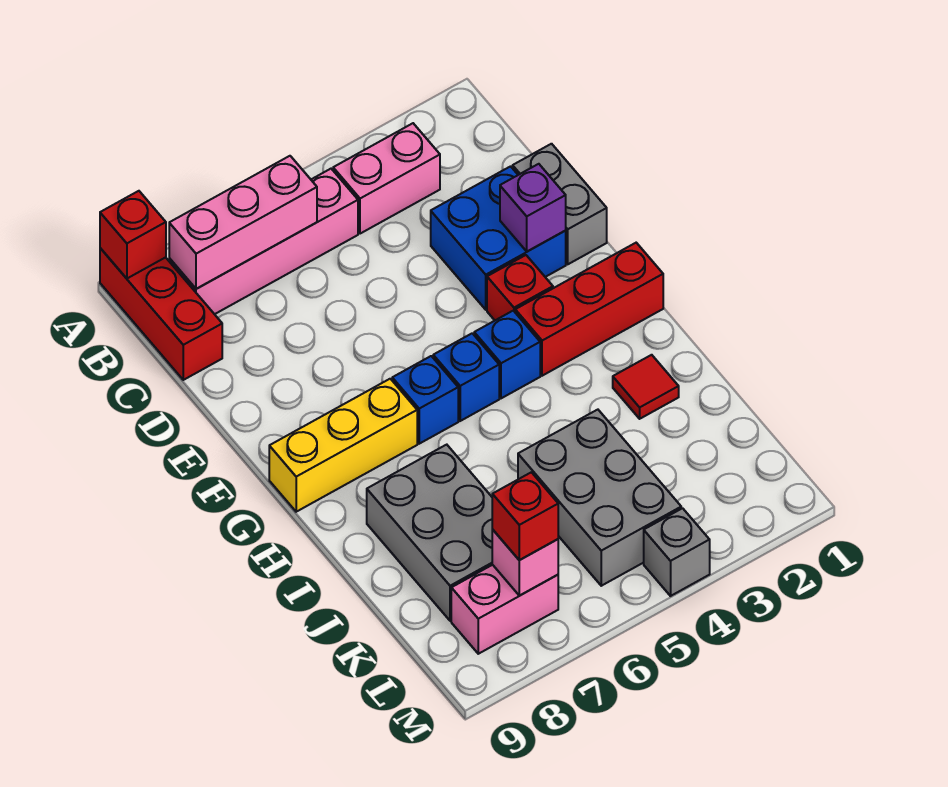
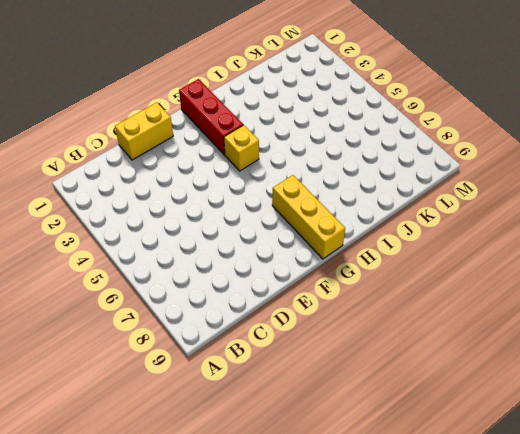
yellow brick D1:E1 level 1 -> grey brick D1:E1 level 1
yellow brick G4 level 1 -> blue brick G4 level 1
none -> red brick A9:C9 level 1
none -> pink brick B3:B4 level 1
none -> pink brick B5:B8 level 1

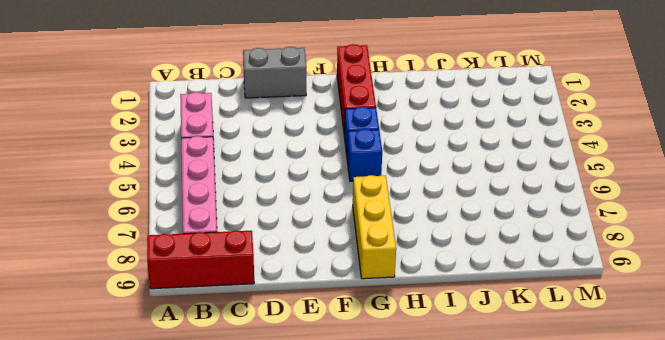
none -> blue brick D2:E3 level 1
none -> red brick F3 level 1
none -> blue brick G6 level 1

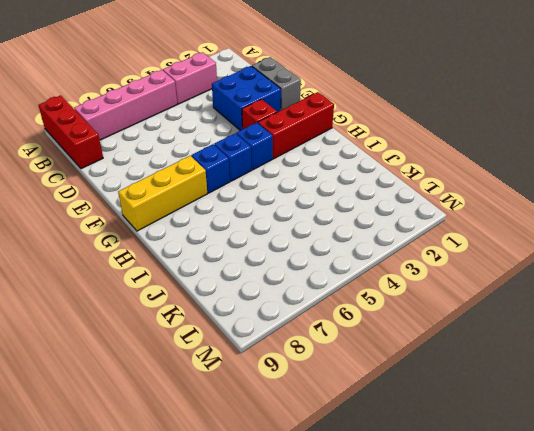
none -> red tile I2 level 1
none -> grey brick I7:K8 level 1
none -> grey brick J4:L5 level 1

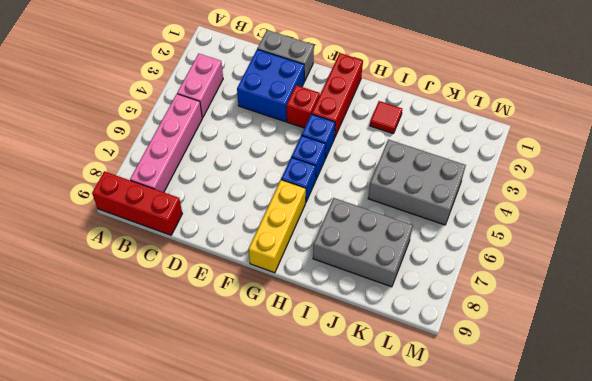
none -> pink brick L7:L8 level 1
none -> grey brick M4 level 1
none -> red brick A9 level 2

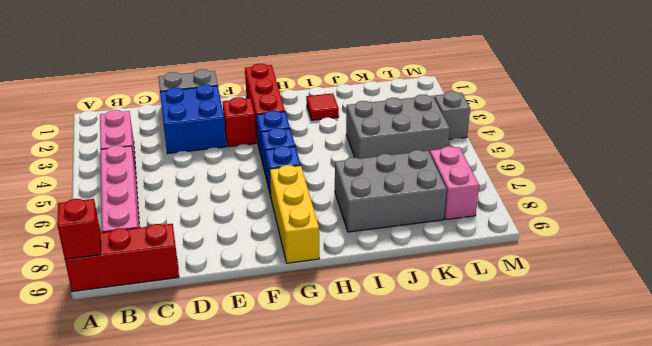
none -> pink brick B6:B8 level 2
none -> purple brick E2 level 2
none -> pink brick L7 level 2

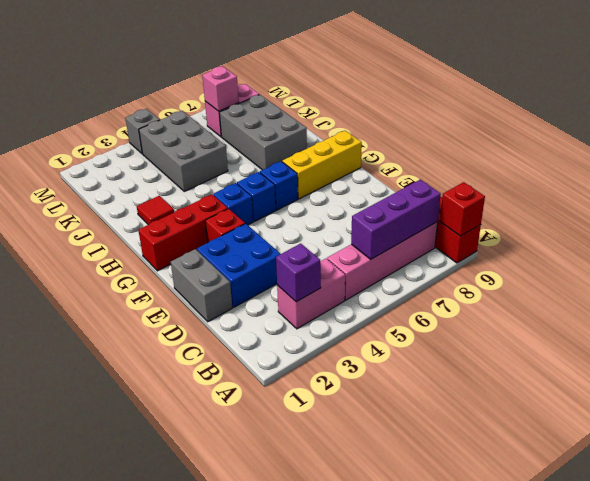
purple brick B3 level 2 -> purple brick E2 level 2
purple brick B6:B8 level 2 -> pink brick B6:B8 level 2
none -> red brick L7 level 3

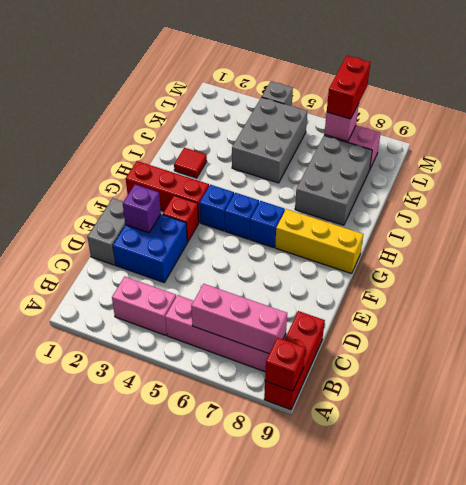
red brick L7:M7 level 3 -> red brick L7 level 3

